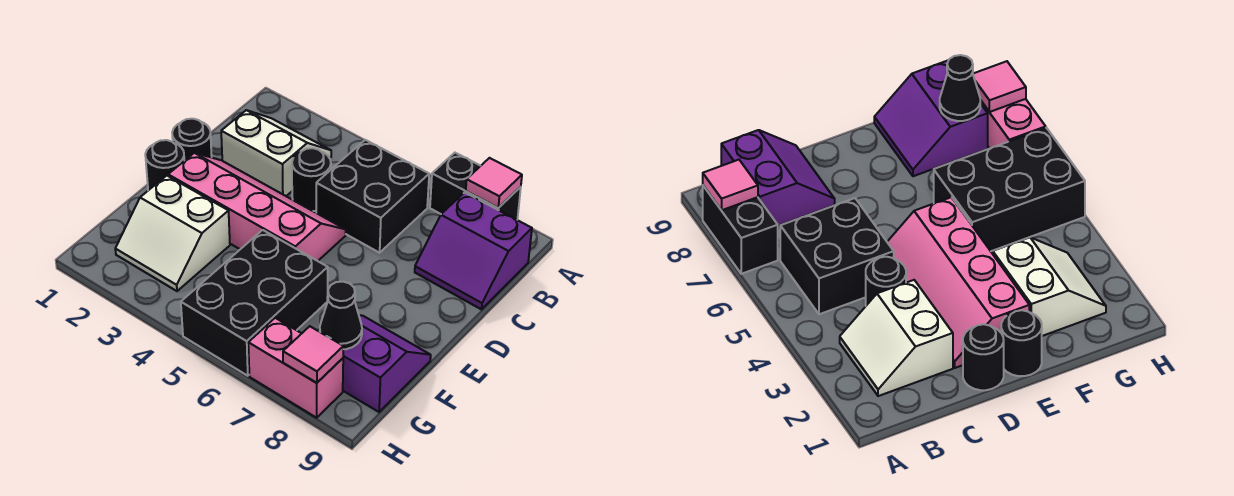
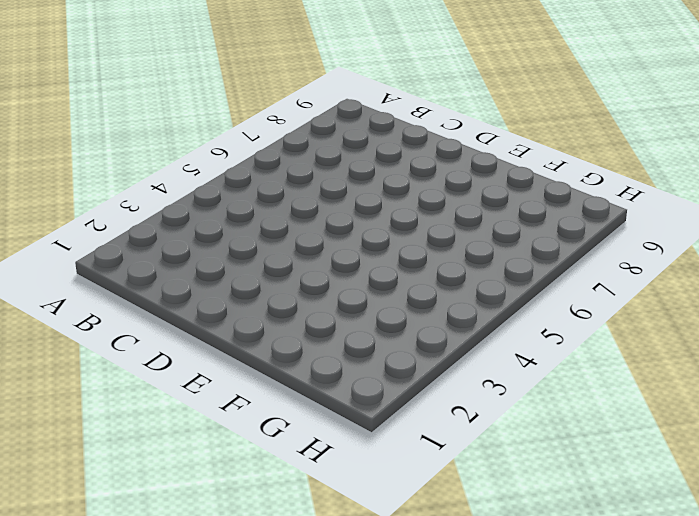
none -> black brick A7:A8 level 1
none -> white slope B2:C3 level 1 top C
none -> black brick B5:C6 level 1

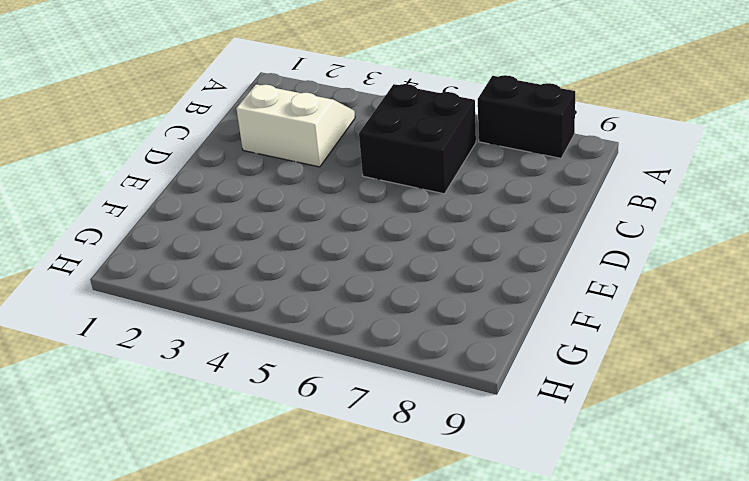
none -> purple slope B8:C9 level 1 top B
none -> black round brick C4 level 1
none -> black round brick D1 level 1

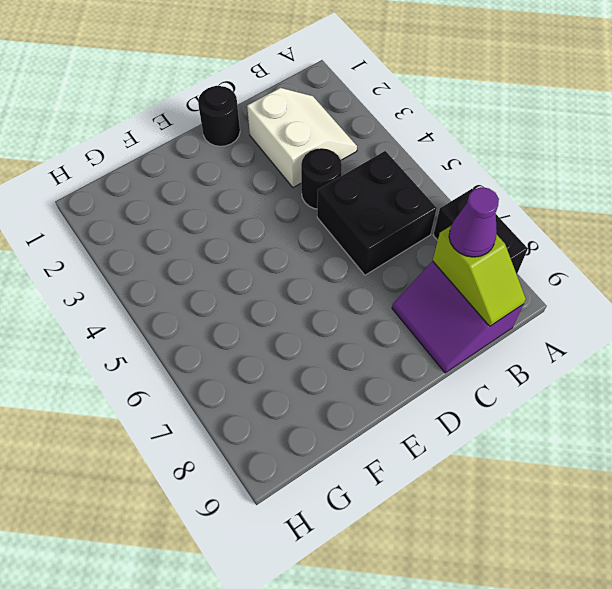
lime slope B8:B9 level 2 top 8 -> none
purple cone B8 level 3 -> none
none -> pink slope D2:E5 level 1 top E
none -> black round brick E1 level 1
none -> white slope F2:G3 level 1 top F

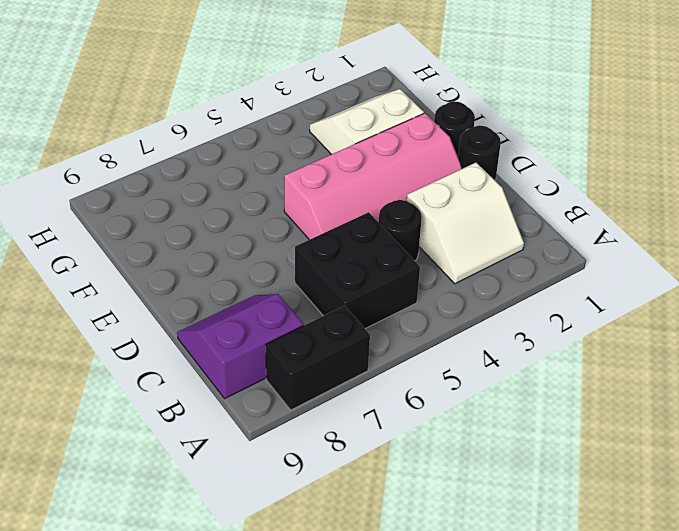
none -> black brick F5:H6 level 1
none -> purple slope F8:G9 level 1 top G
none -> pink brick H7:H8 level 1

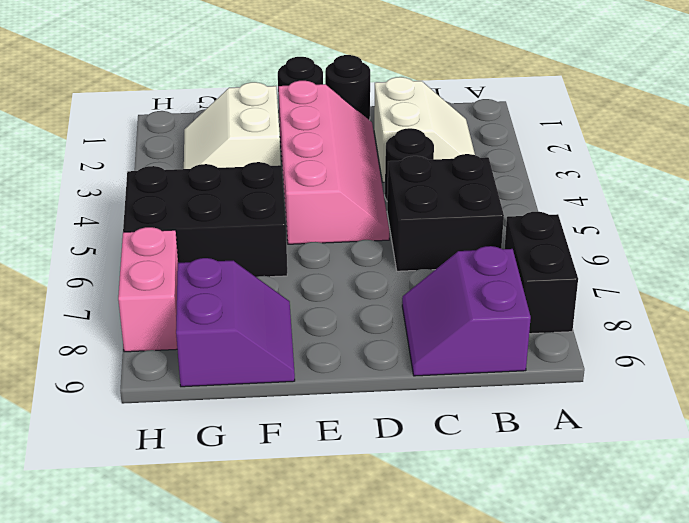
none -> pink tile A8 level 2
none -> black cone G8 level 2
none -> pink tile H8 level 2

